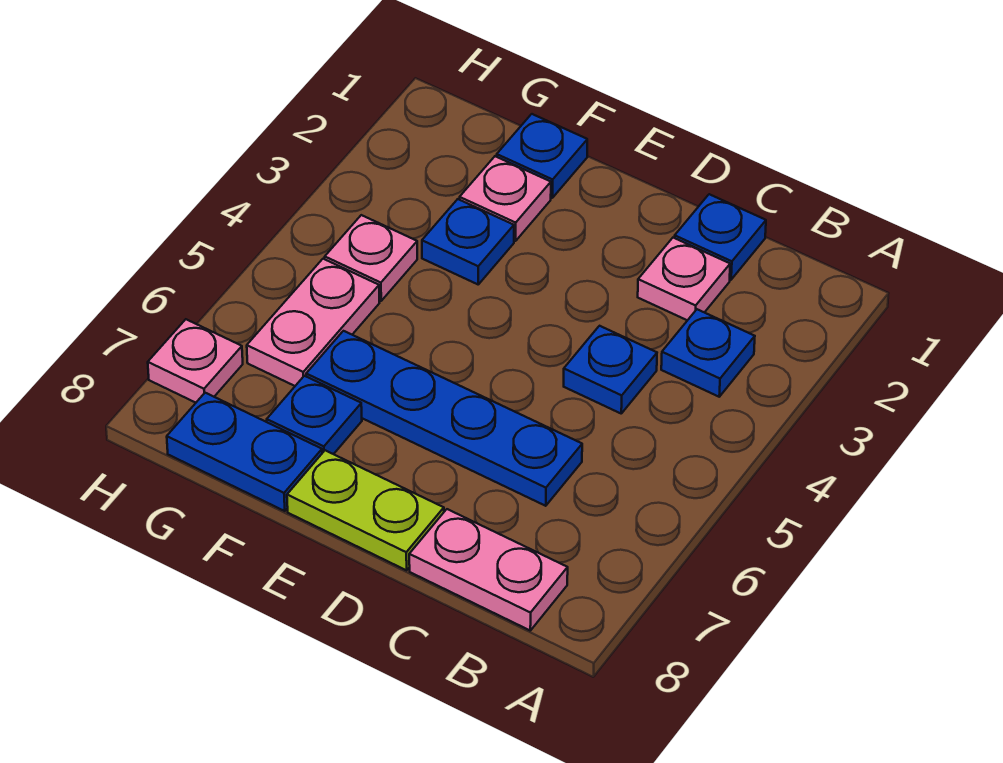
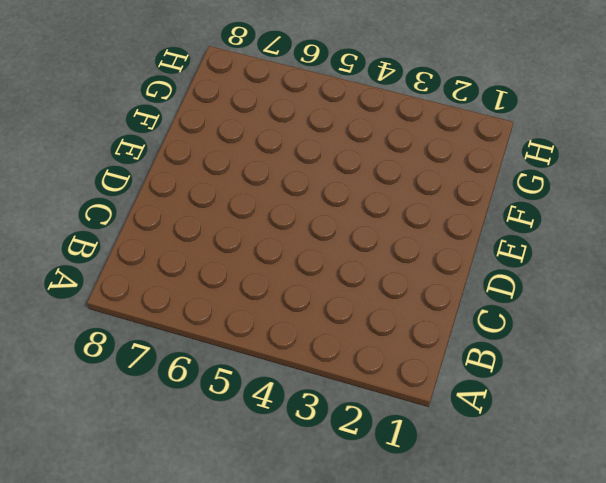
none -> blue plate B3 level 1
none -> pink plate B8:C8 level 1
none -> blue plate C1 level 1

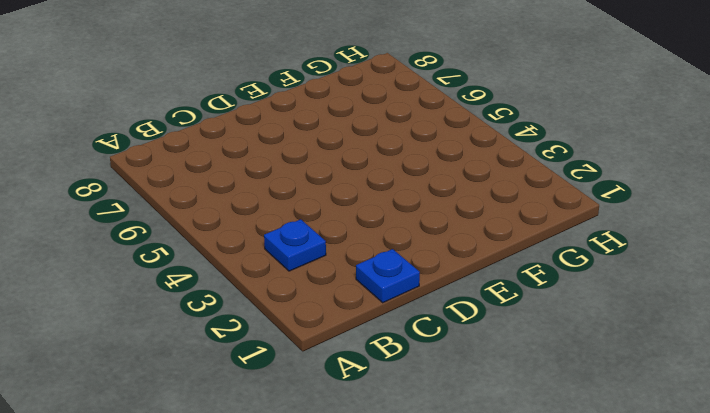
none -> pink plate B8:C8 level 1
none -> pink plate C2 level 1
none -> blue plate C4 level 1

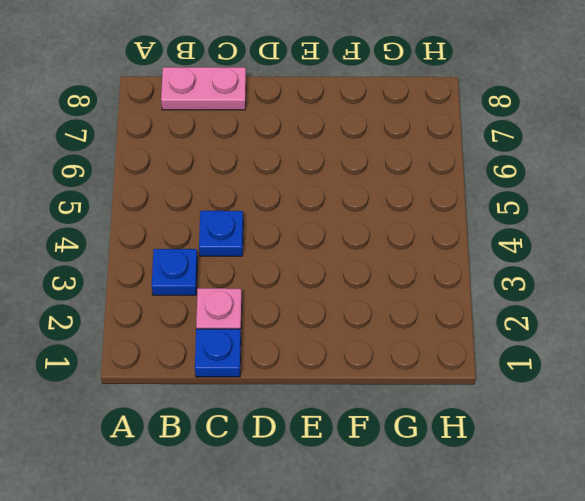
none -> blue plate C6:F6 level 1
none -> lime plate D8:E8 level 1
none -> blue plate F1 level 1

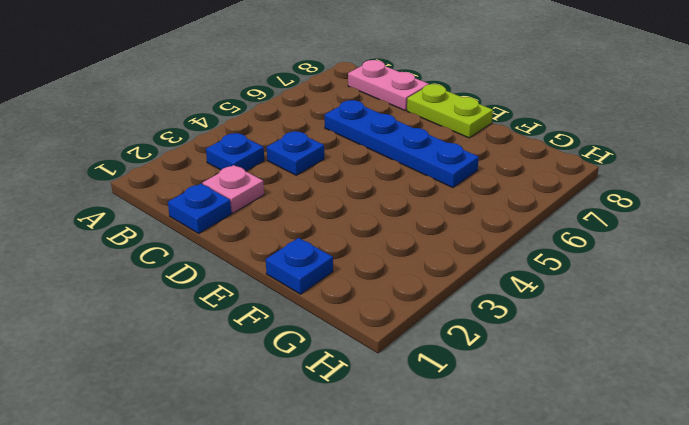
none -> pink plate F2 level 1
none -> blue plate F3 level 1
none -> blue plate F7 level 1

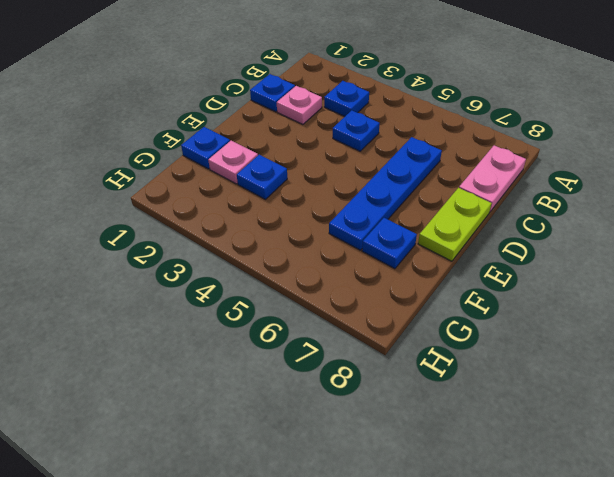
none -> blue plate F8:G8 level 1
none -> pink plate G4 level 1
none -> pink plate G5:G6 level 1

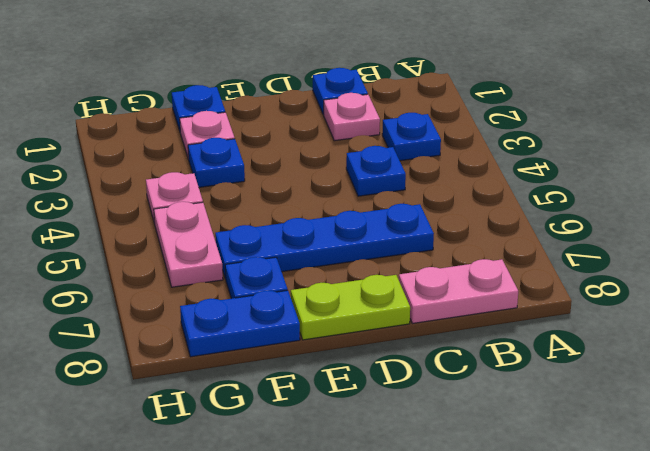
none -> pink plate H7 level 1

